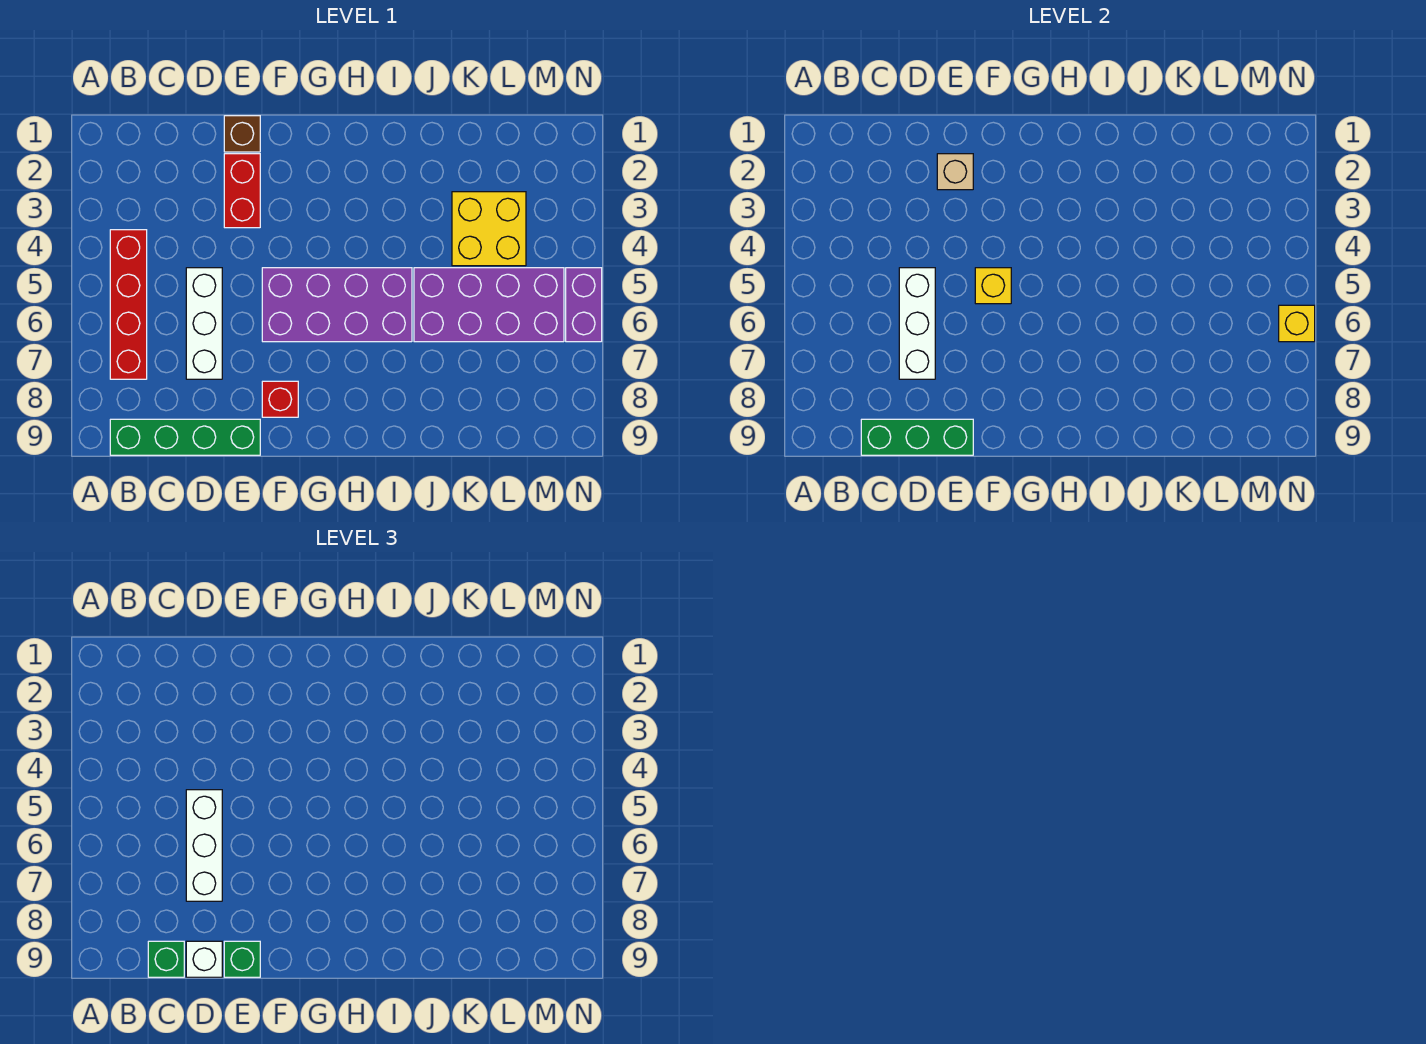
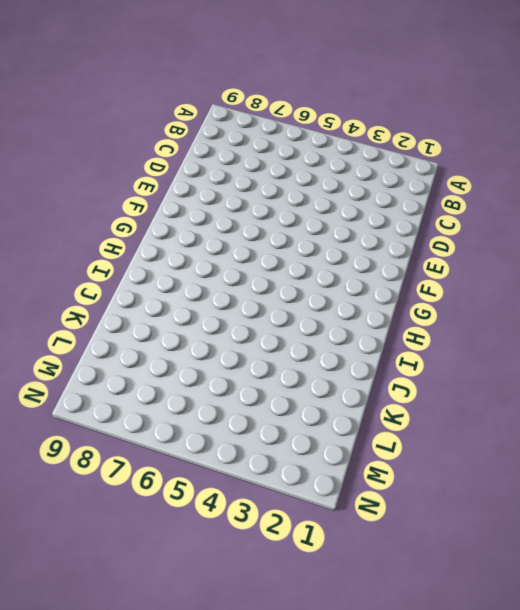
none -> red brick B4:B7 level 1
none -> green brick B9:E9 level 1
none -> white brick D5:D7 level 1

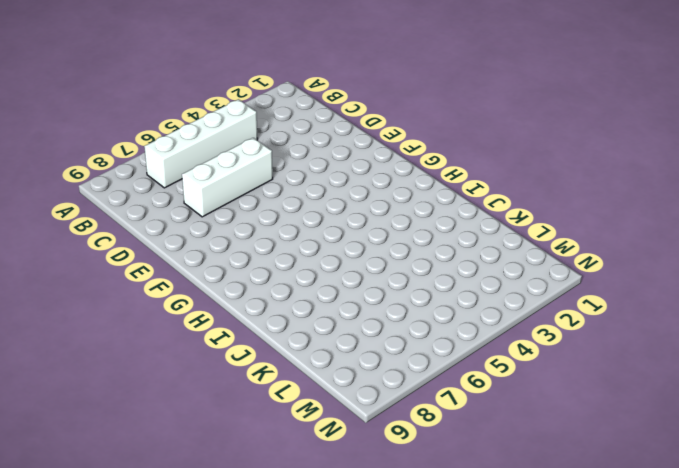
white brick B4:B7 level 1 -> red brick B4:B7 level 1
none -> green brick B9:E9 level 1
none -> brown brick E1 level 1
none -> red brick E2:E3 level 1

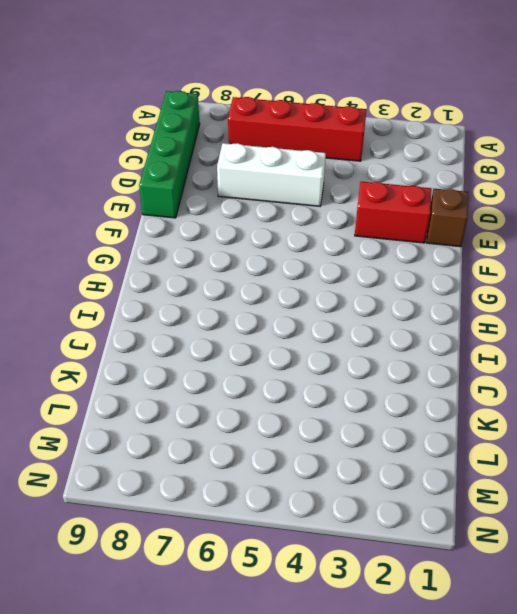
none -> purple brick F5:I6 level 1
none -> red brick F8 level 1
none -> purple brick J5:M6 level 1

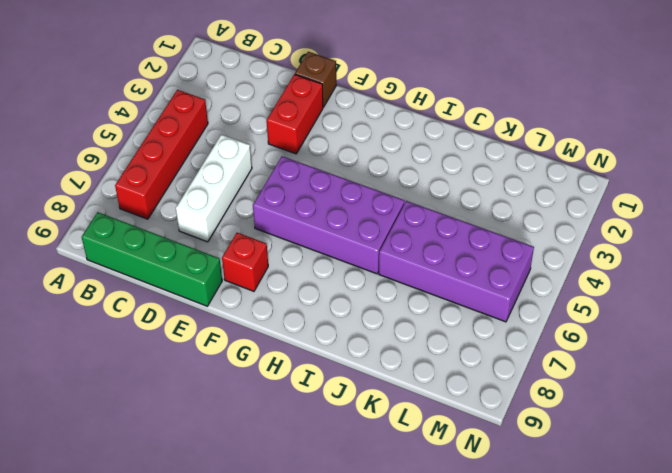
none -> yellow brick K3:L4 level 1
none -> purple brick N5:N6 level 1
none -> green brick C9:E9 level 2

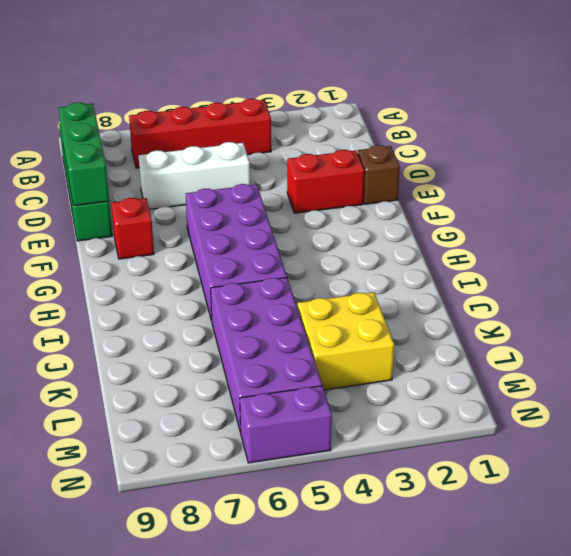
none -> white brick D5:D7 level 2
none -> tan brick E2 level 2
none -> yellow brick F5 level 2

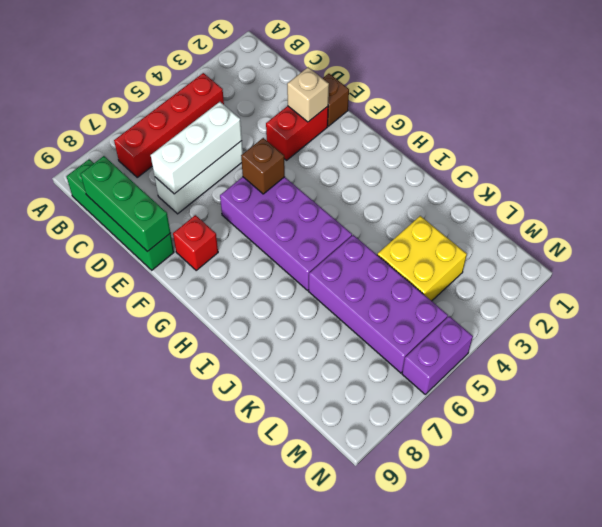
brown brick F5 level 2 -> yellow brick F5 level 2
none -> yellow brick N6 level 2
none -> green brick C9 level 3
none -> white brick D5:D7 level 3

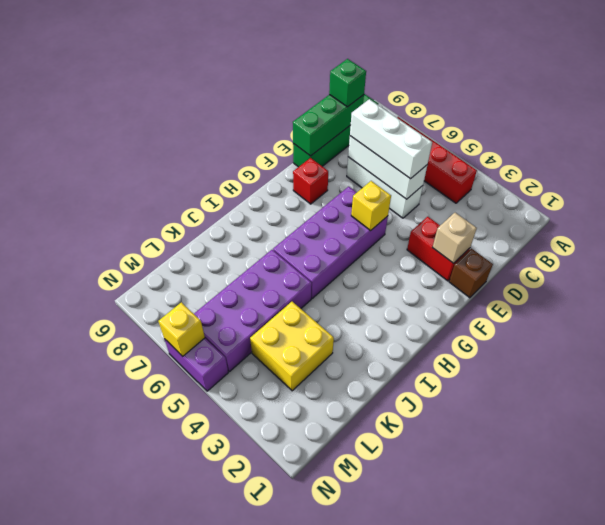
none -> white brick D9 level 3
none -> green brick E9 level 3

